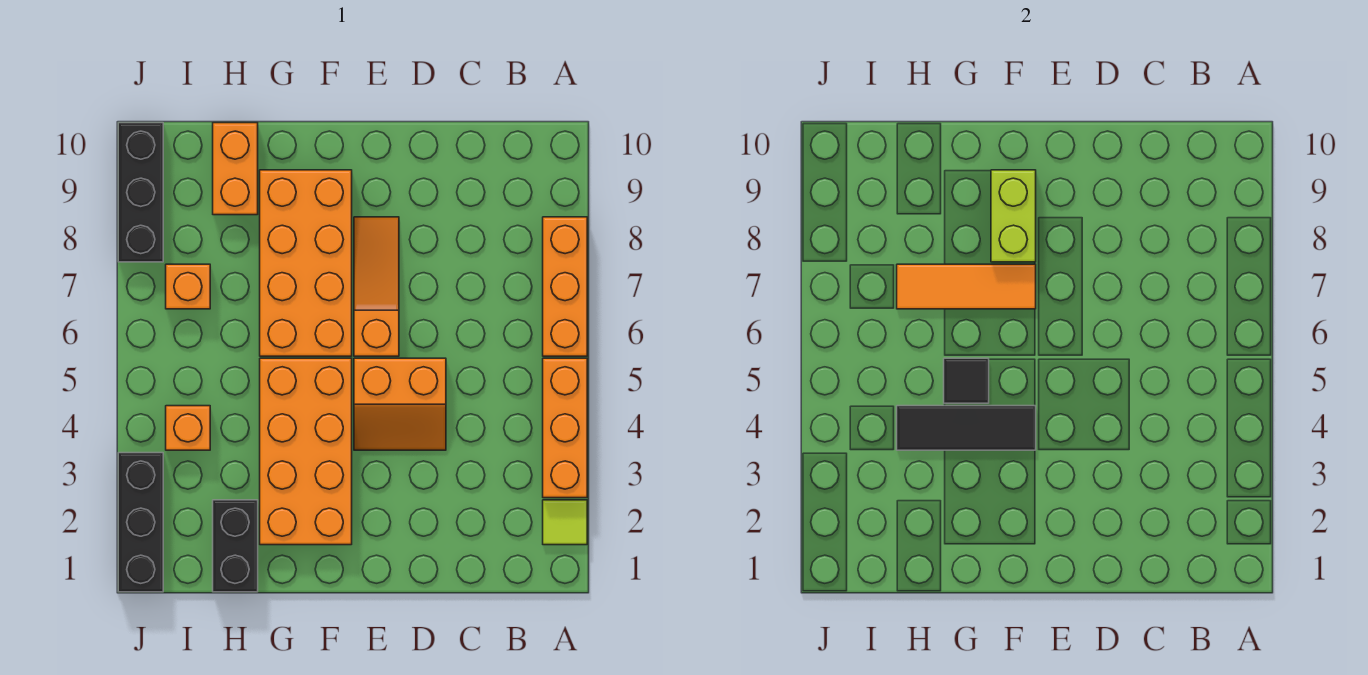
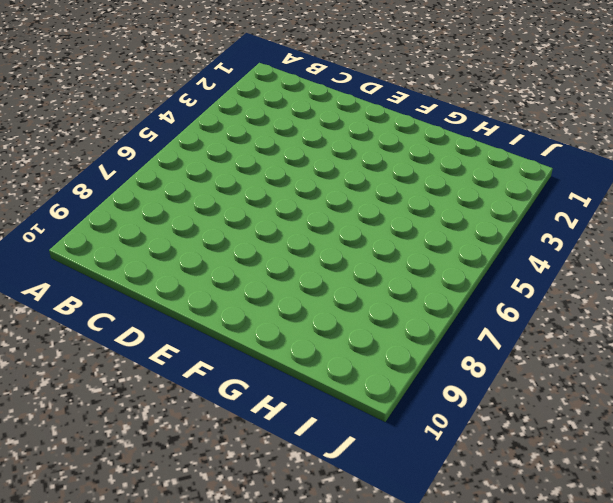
none -> lime tile A2 level 1
none -> orange brick A3:A5 level 1
none -> orange brick A6:A8 level 1

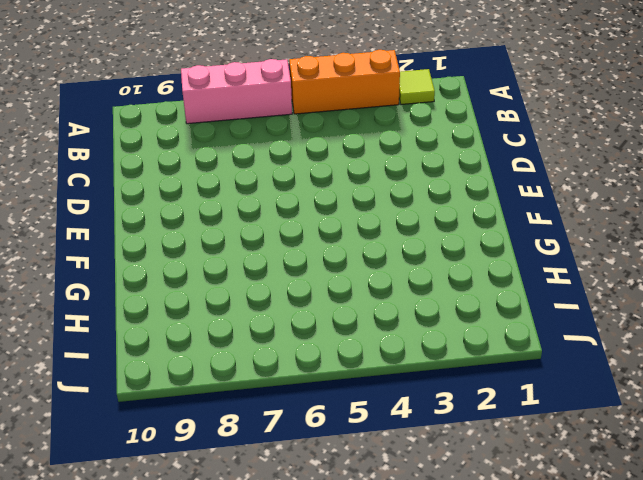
pink brick A6:A8 level 1 -> orange brick A6:A8 level 1
none -> orange slope D4:E5 level 1 top 5
none -> orange slope E6:E8 level 1 top 6
none -> orange brick F2:G5 level 1

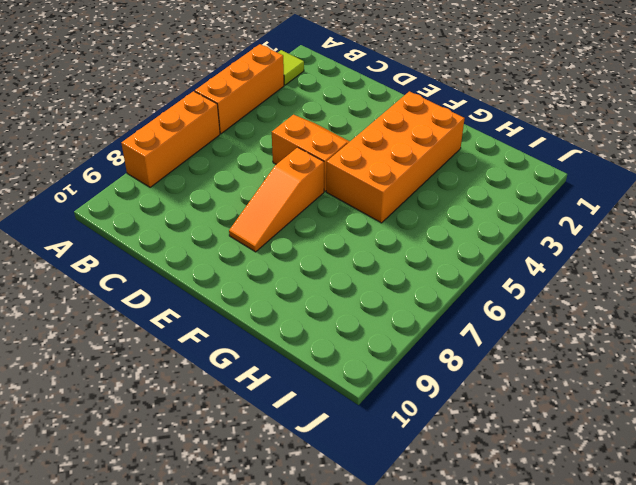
none -> orange brick F6:G9 level 1
none -> black brick H1:H2 level 1
none -> orange brick H9:H10 level 1

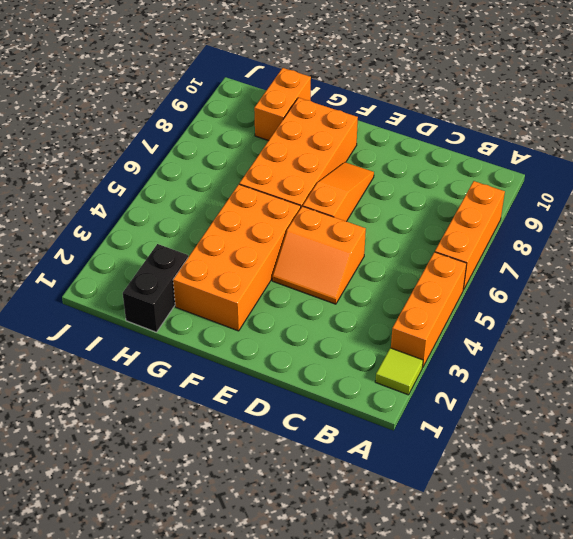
none -> orange brick I4 level 1
none -> orange brick I7 level 1
none -> black brick J1:J3 level 1

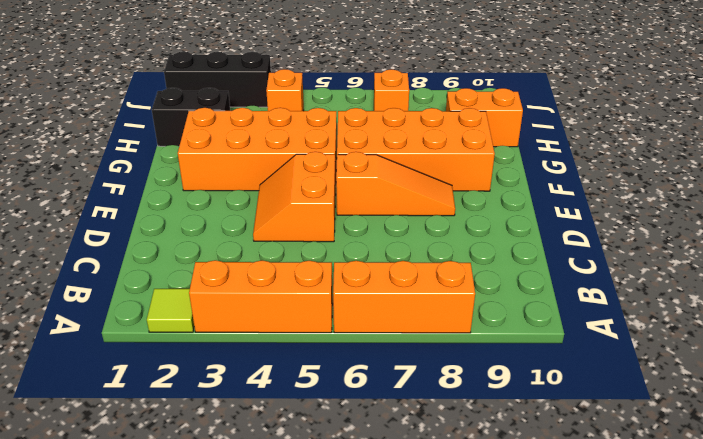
none -> black brick J8:J10 level 1
none -> black tile F4:H4 level 2
none -> orange tile F7:H7 level 2

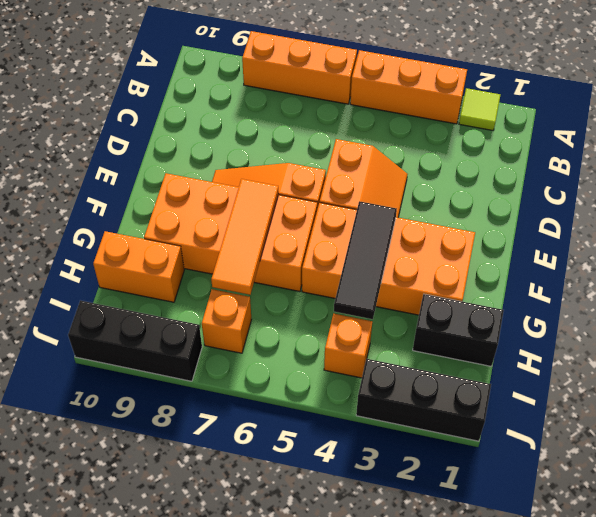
none -> lime brick F8:F9 level 2
none -> black tile G5 level 2

